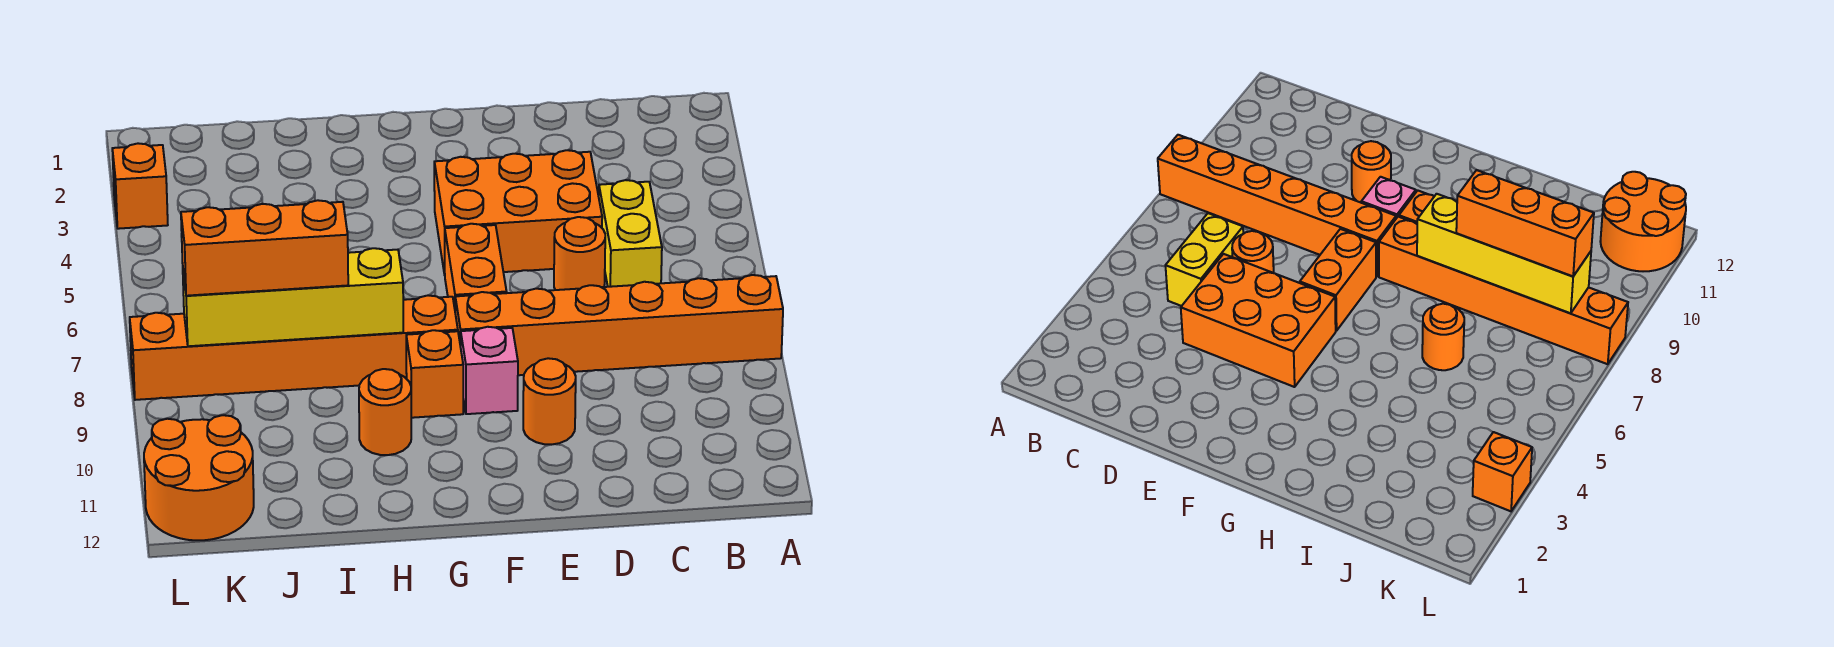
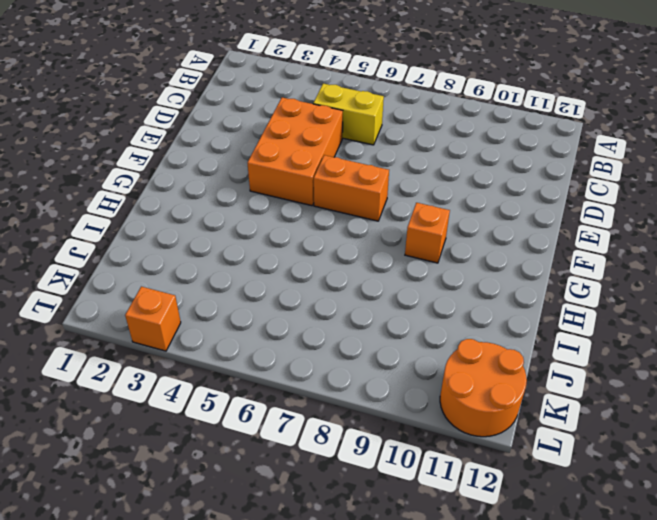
none -> orange brick A8:F8 level 1
none -> orange round brick D6 level 1
none -> orange round brick E10 level 1

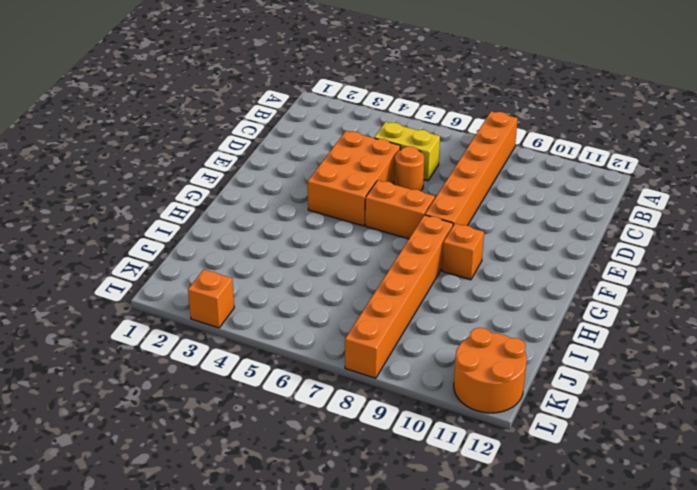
none -> orange round brick E10 level 1
none -> pink brick F9 level 1
none -> orange round brick H10 level 1

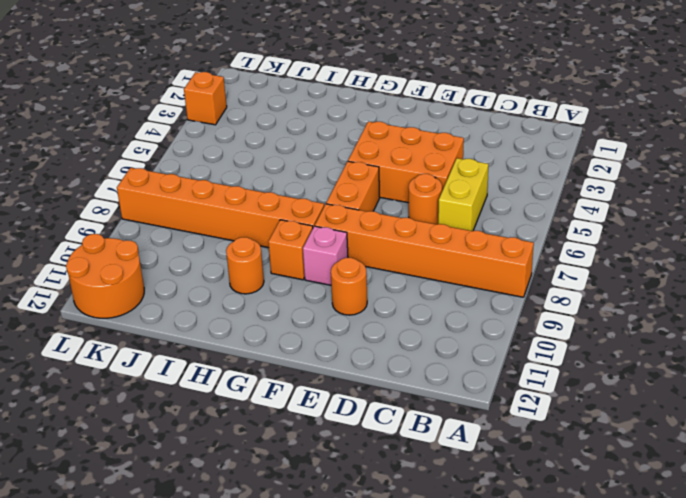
none -> orange round brick I6 level 1
none -> yellow brick H8:K8 level 2
none -> orange brick I8:K8 level 3

